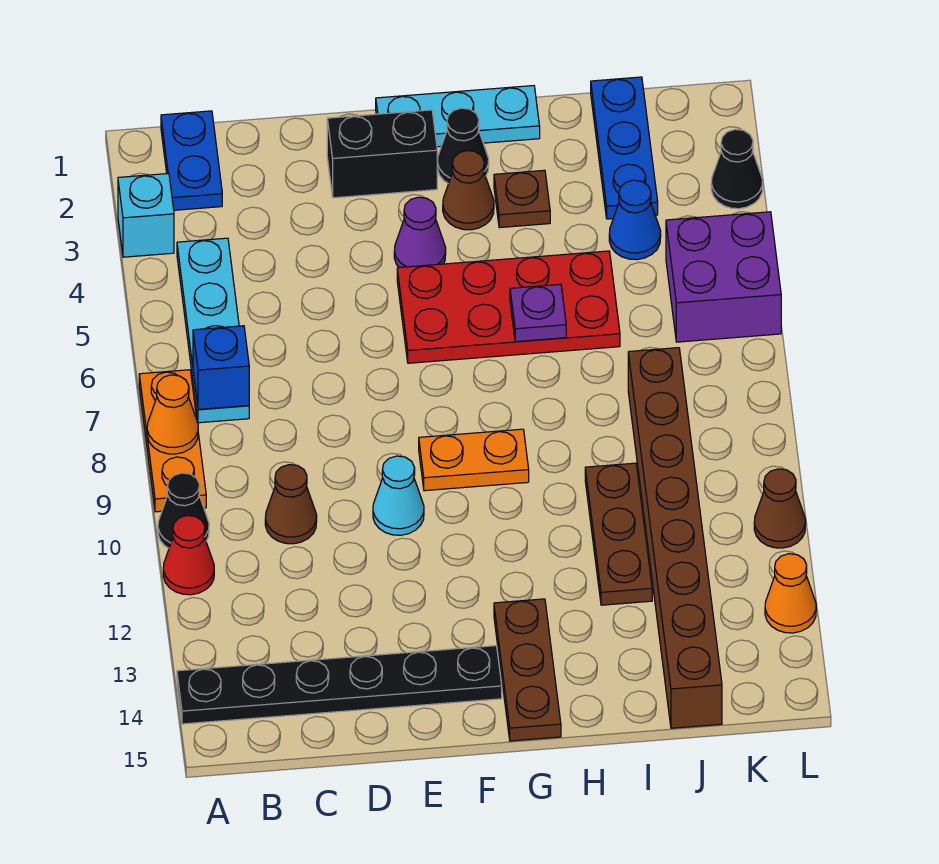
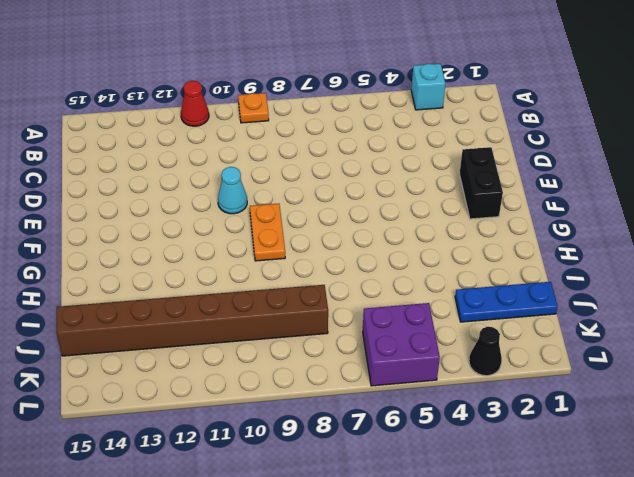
orange plate A9 level 1 -> orange plate A7:A9 level 1
none -> black cone A10 level 1
none -> black plate A14:F14 level 1
none -> blue plate B1:B2 level 1

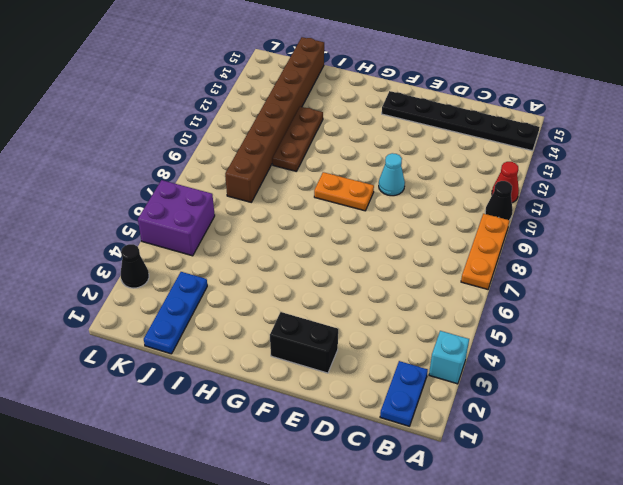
none -> cyan plate B4:B7 level 1
none -> brown cone C10 level 1
none -> cyan plate F1:H1 level 1

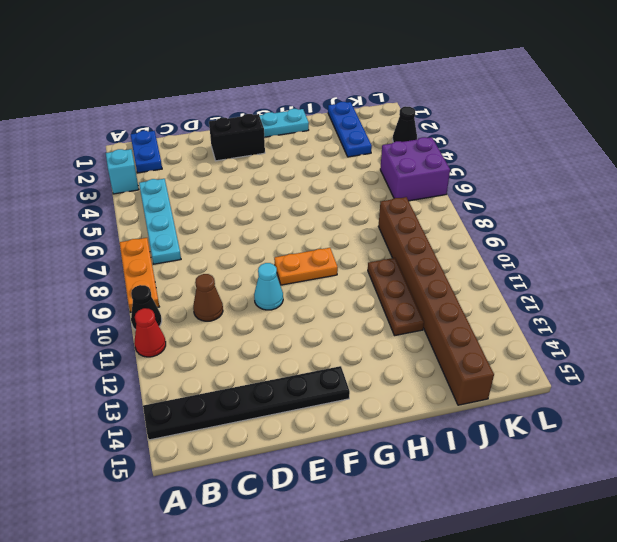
none -> purple cone F4 level 1
none -> red plate F5:I6 level 1
none -> black cone G2 level 1

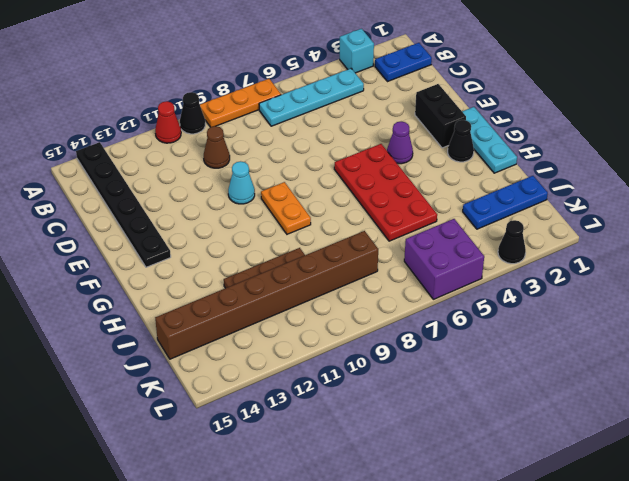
none -> brown cone G3 level 1
none -> brown plate G13:G15 level 1
none -> brown plate H3 level 1

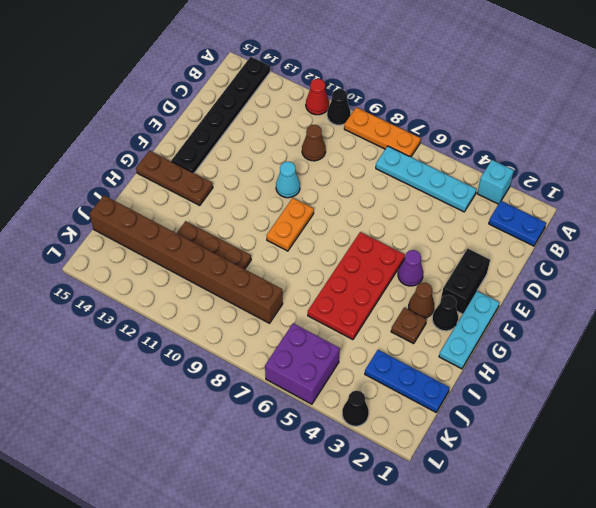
none -> blue cone J4 level 1
none -> brown cone L11 level 1
none -> orange cone L13 level 1

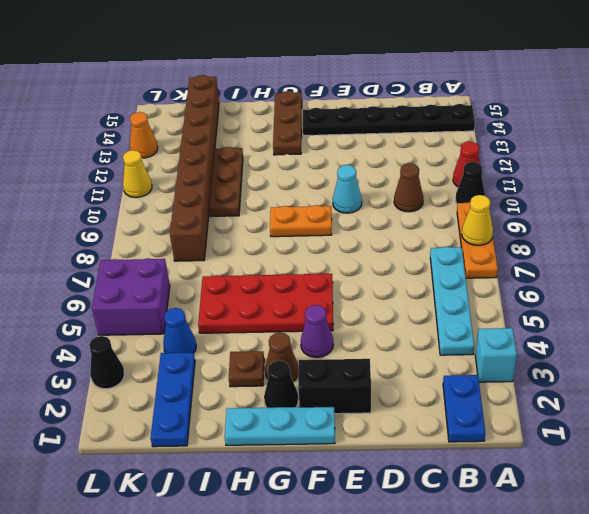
yellow cone A8 level 2 -> orange cone A8 level 2
yellow cone L11 level 1 -> brown cone L11 level 1
none -> blue brick B7 level 2
none -> purple plate H6 level 2

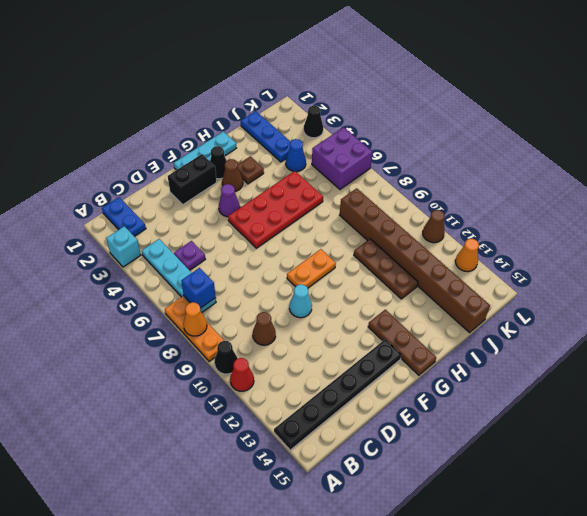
purple plate C5 level 1 -> purple plate H6 level 2

